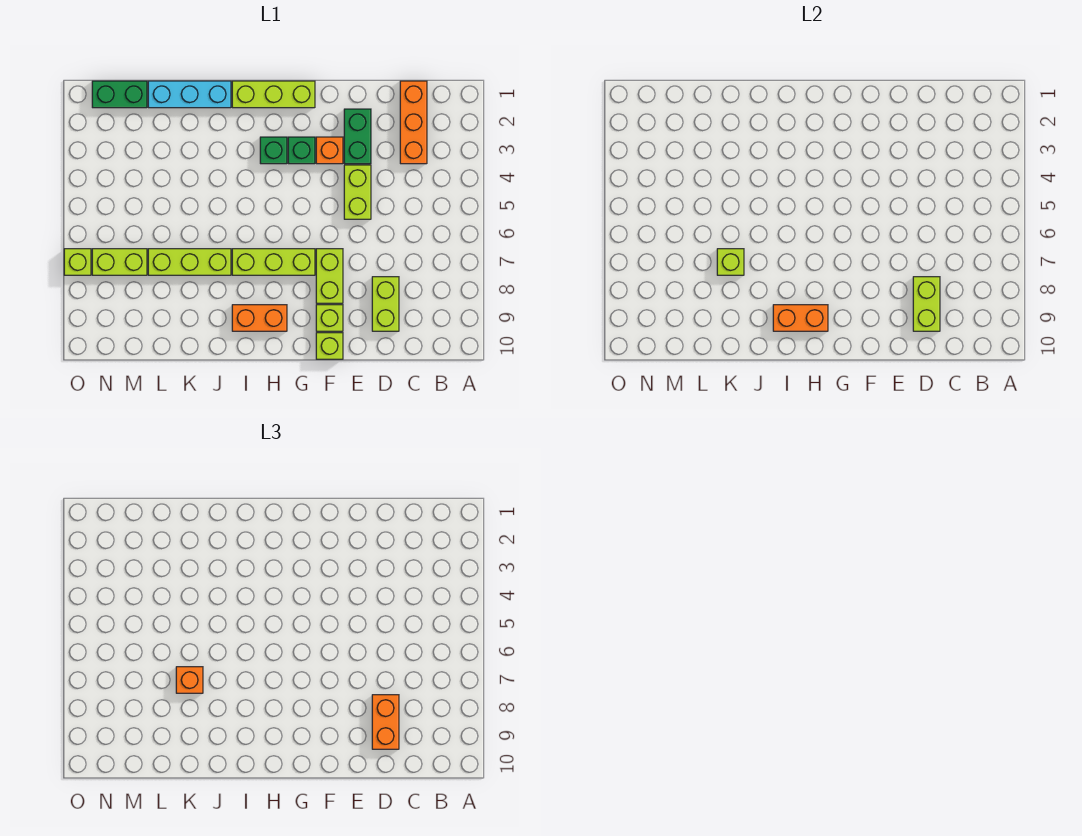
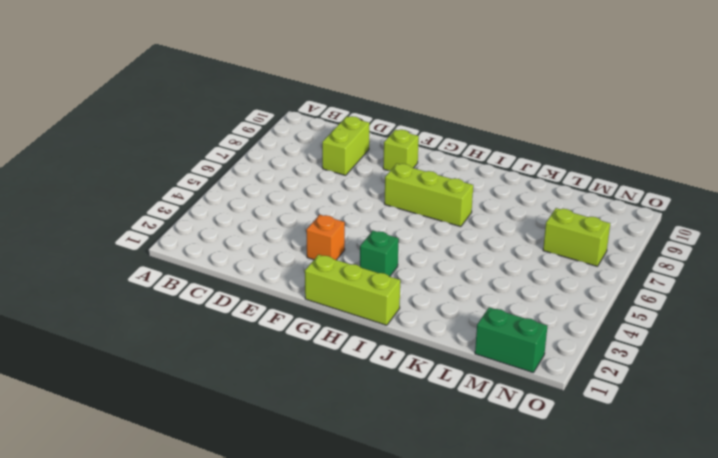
none -> orange brick C1:C3 level 1
none -> green brick E2:E3 level 1
none -> lime brick E4:E5 level 1

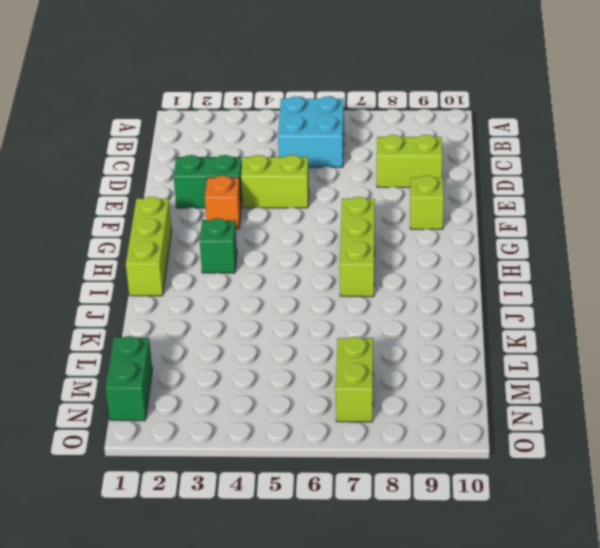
cyan brick B5:C6 level 1 -> none
none -> orange brick C1:C3 level 1
none -> lime brick F7:F8 level 1
none -> lime brick F10 level 1

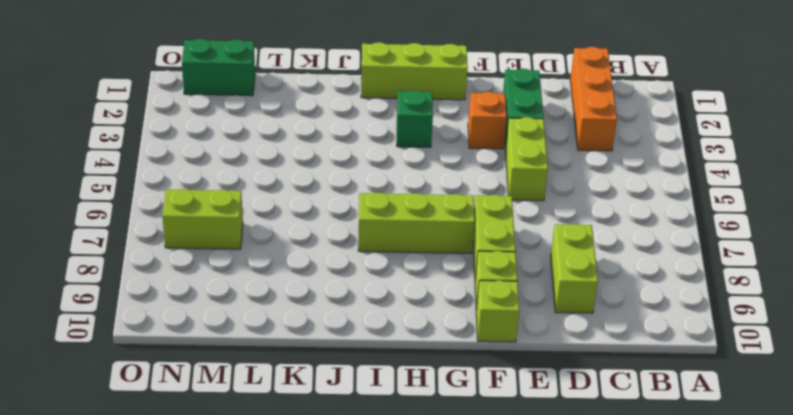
none -> green brick G3 level 1
none -> orange brick H9:I9 level 1
none -> cyan brick J1:L1 level 1

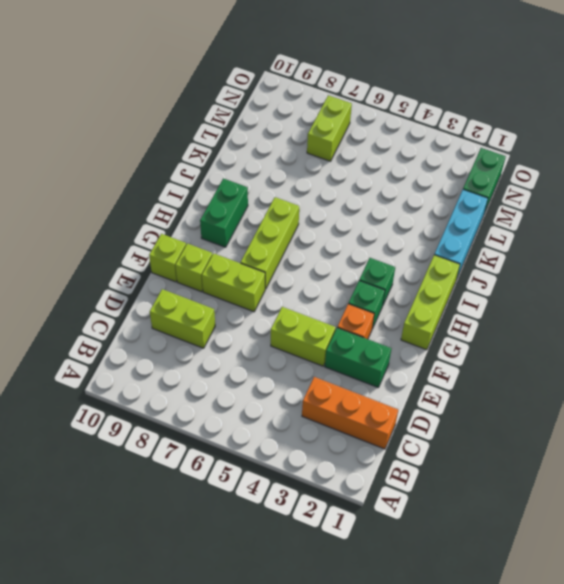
green brick H9:I9 level 1 -> orange brick H9:I9 level 1
none -> lime brick J7:L7 level 1
none -> lime brick O7 level 1
none -> lime brick D8:D9 level 2

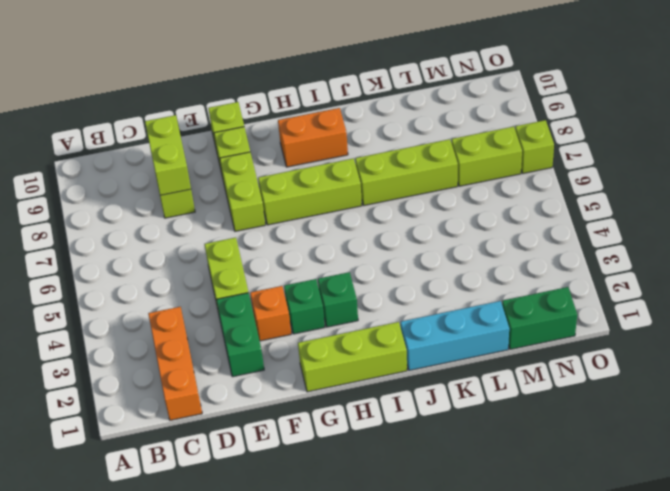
none -> orange brick H9:I9 level 2
none -> lime brick K7 level 2
none -> orange brick D8:D9 level 3

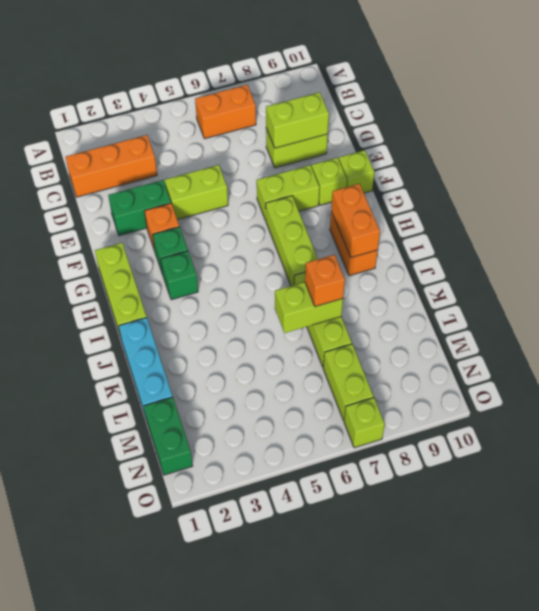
orange brick B6:B7 level 1 -> orange brick D8:D9 level 3
lime brick K6:K7 level 2 -> lime brick K7 level 2

